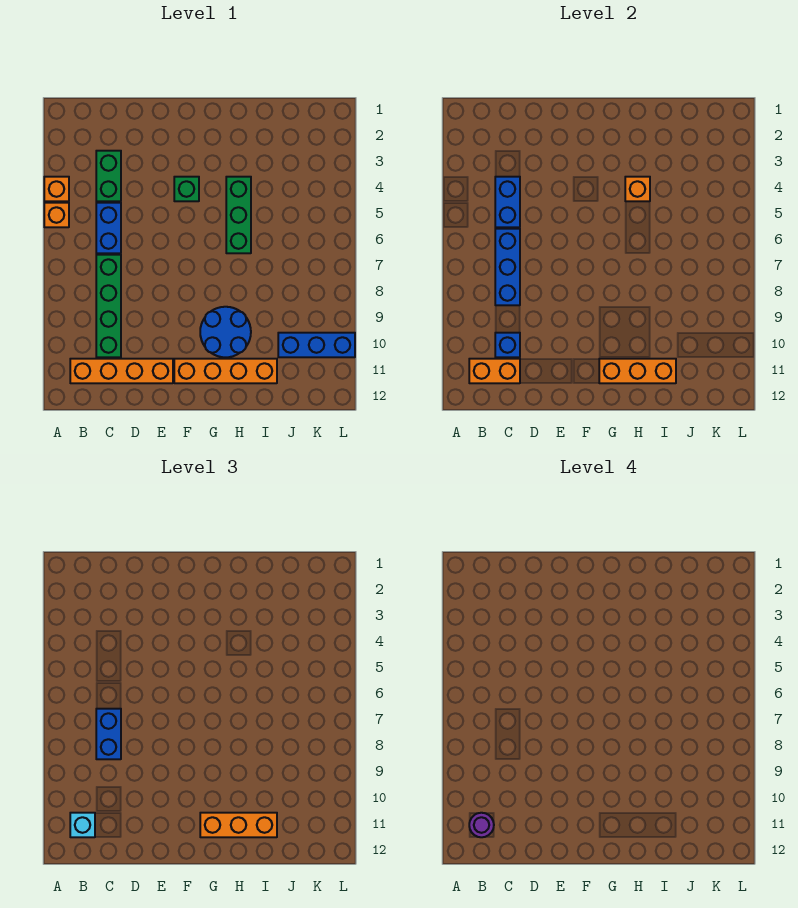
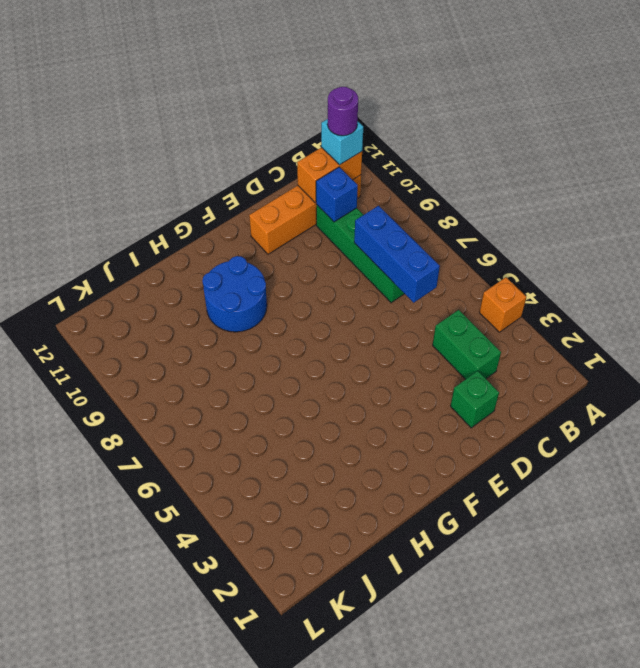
green brick D2 level 1 -> green brick F4 level 1
none -> orange brick A5 level 1
none -> blue brick C5:C6 level 1
none -> orange brick F11:I11 level 1

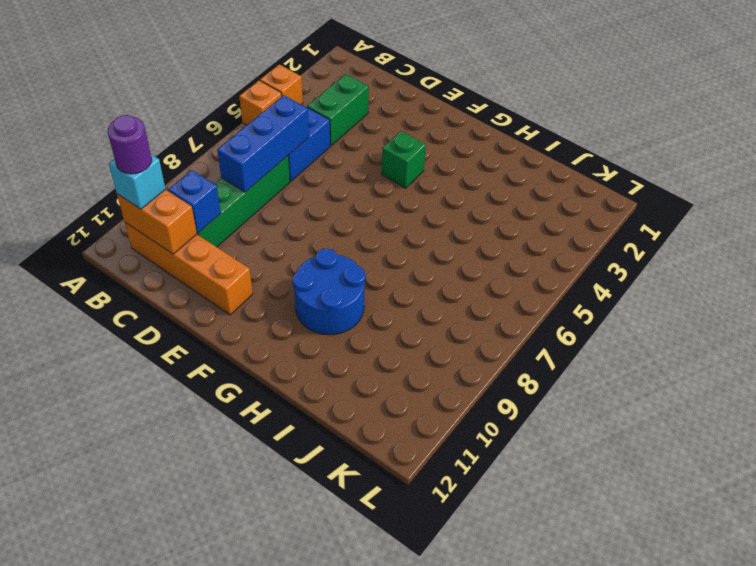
none -> orange brick F11:I11 level 1
none -> green brick H4:H6 level 1
none -> blue brick J10:L10 level 1

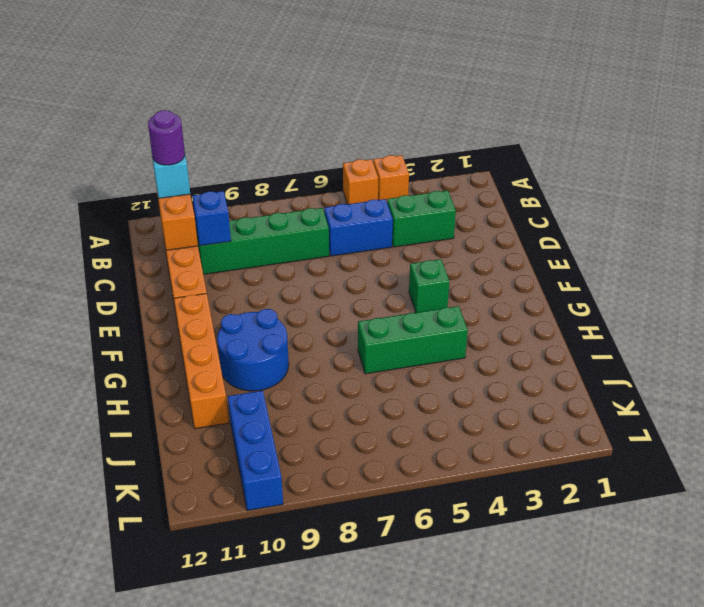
none -> blue brick C4:C5 level 2
none -> blue brick C6:C8 level 2
none -> orange brick G11:I11 level 2

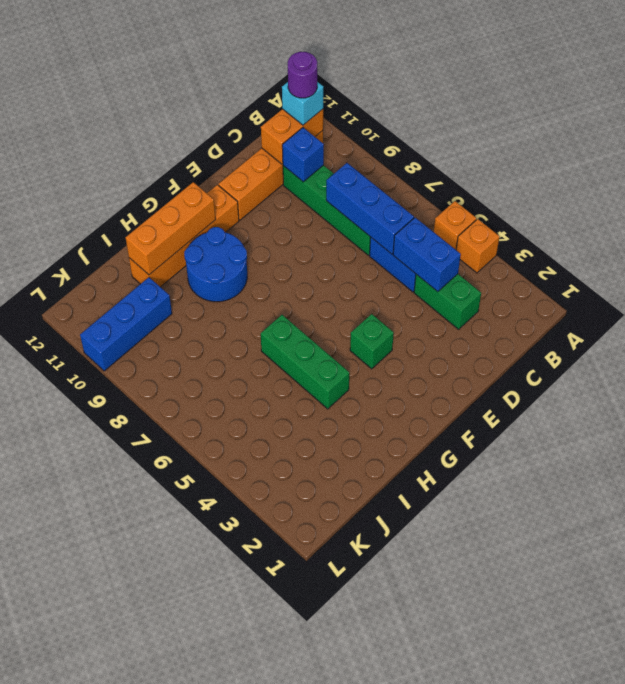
none -> orange brick H4 level 2
none -> blue brick C7:C8 level 3
none -> orange brick G11:I11 level 3

